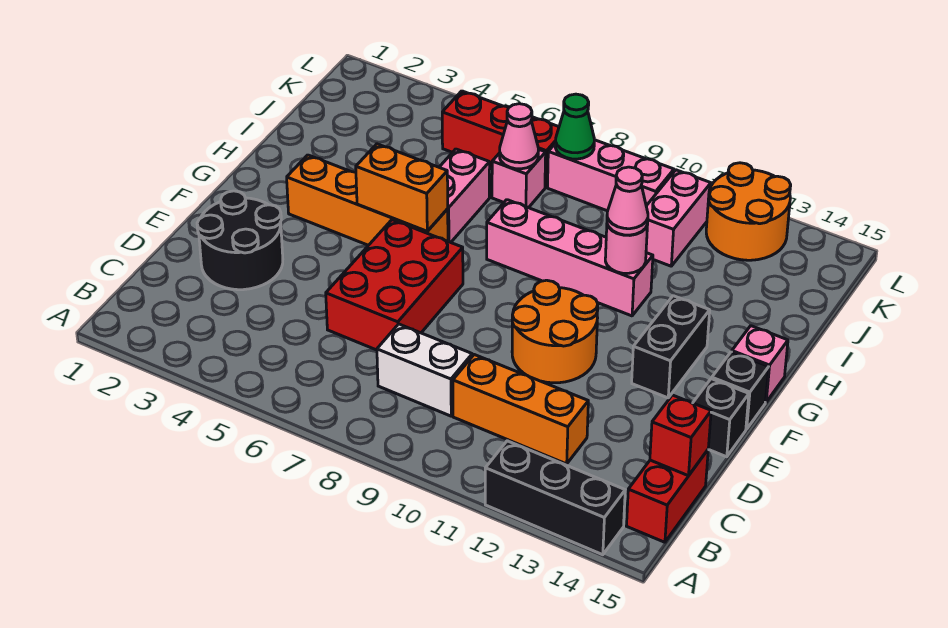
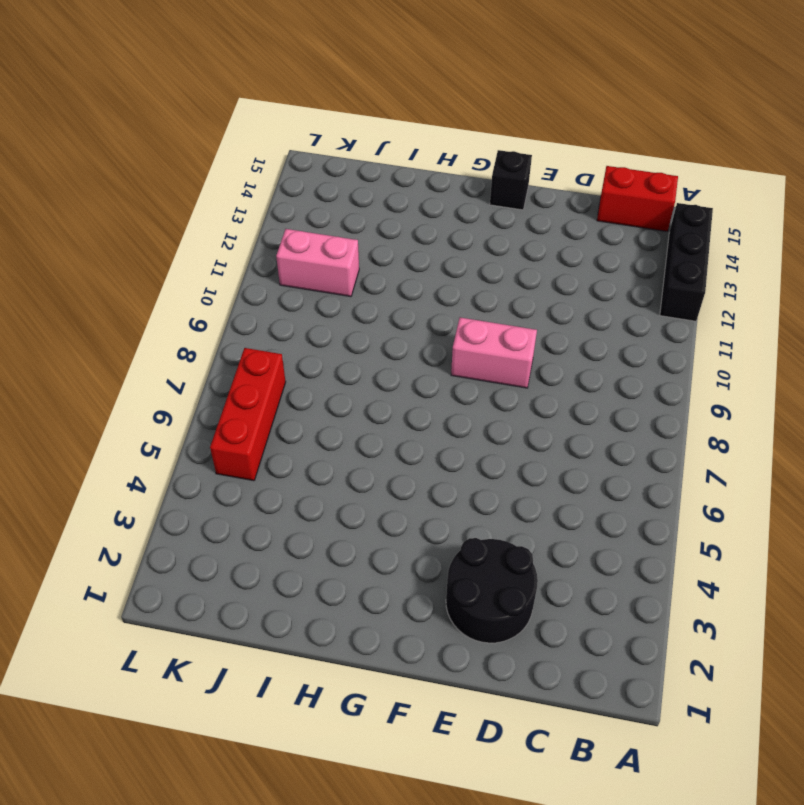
pink brick E9:F9 level 1 -> pink brick H6:I6 level 1
none -> white brick C8:C9 level 1
none -> orange brick C10:C12 level 1
none -> red brick D6:F7 level 1

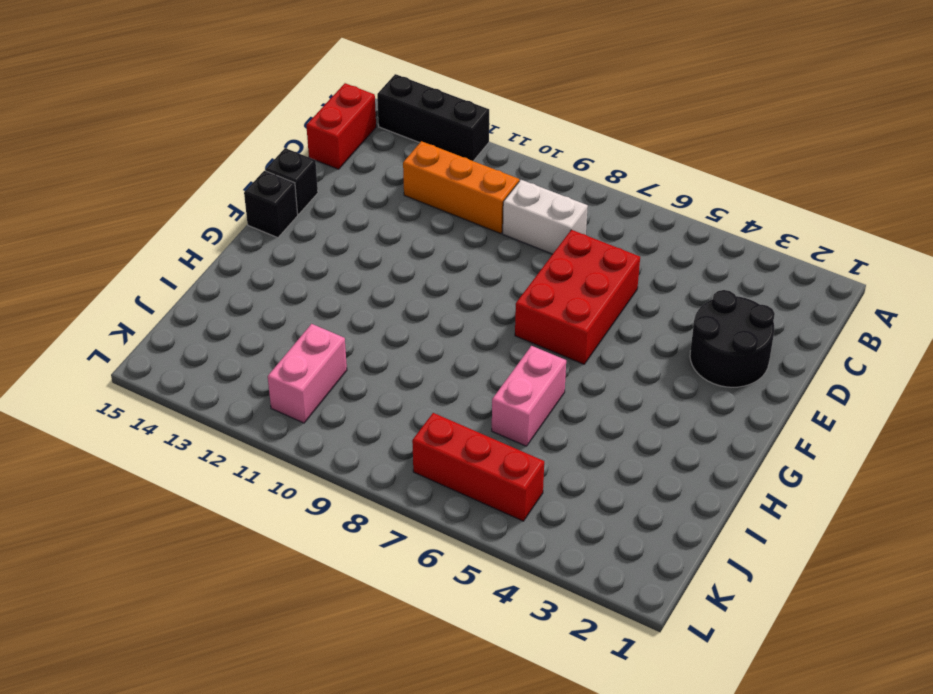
none -> orange round brick E10:F11 level 1
none -> black brick F13:G13 level 1
none -> orange brick G3:G6 level 1

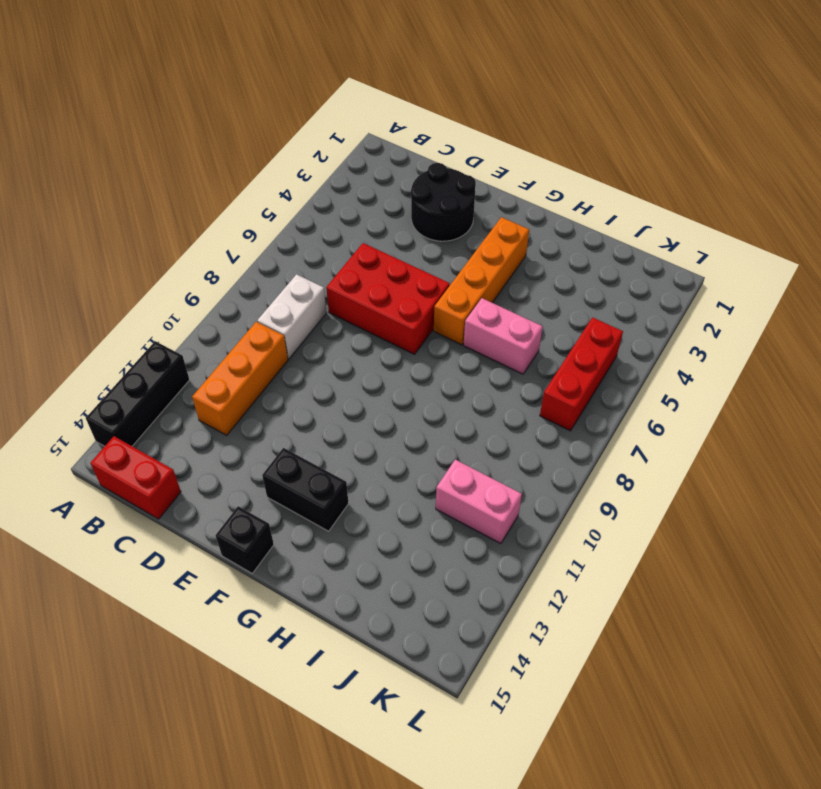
none -> orange round brick E10:F11 level 1
none -> black brick E15 level 1
none -> pink brick G15 level 1

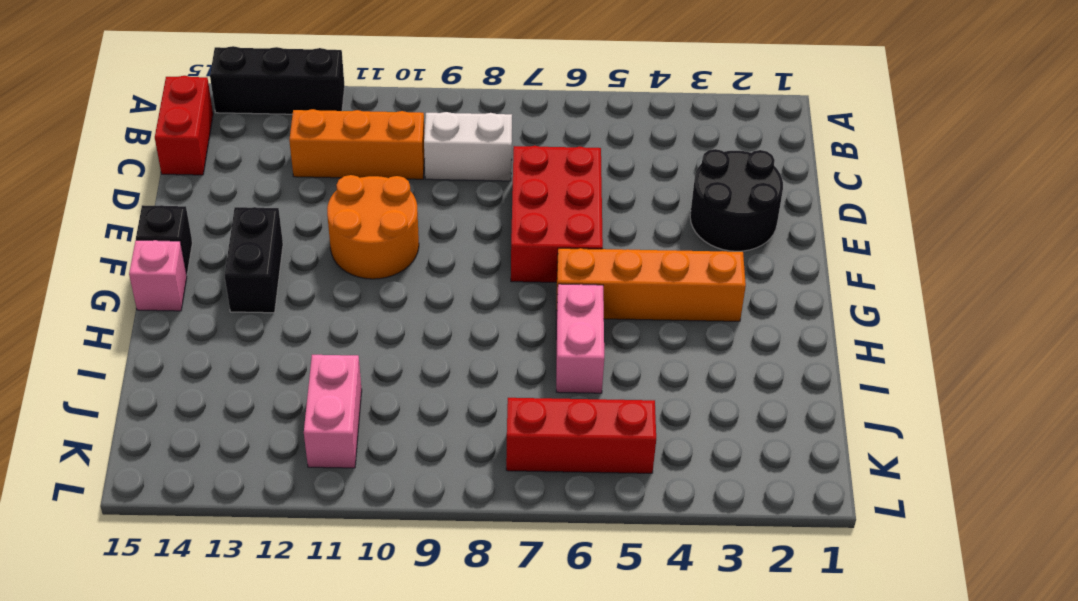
none -> black brick E15 level 1
none -> pink brick H8:H11 level 1
none -> pink brick J7 level 1

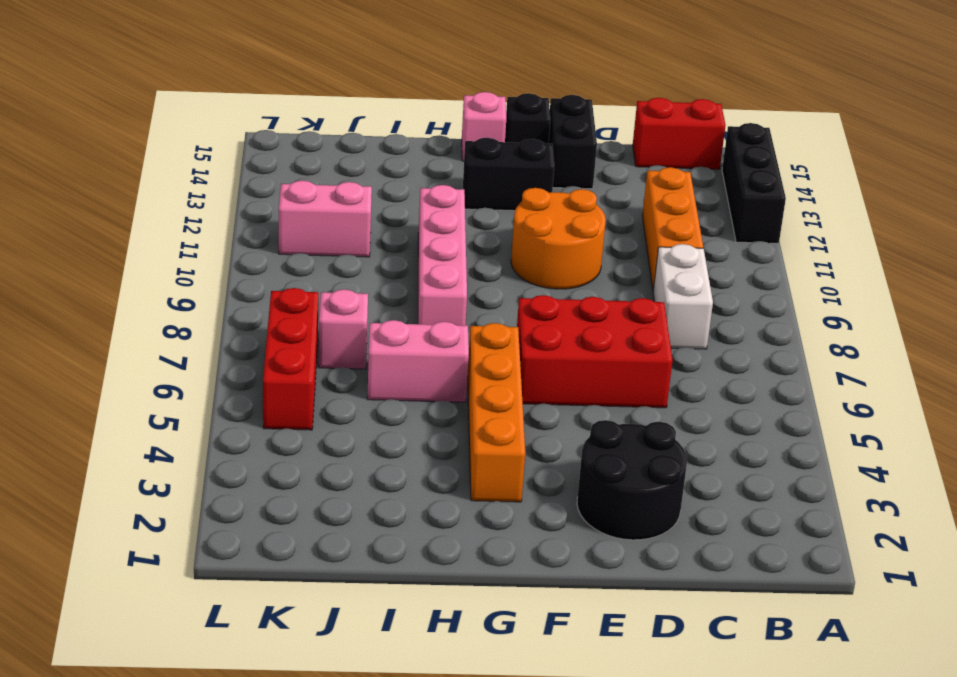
black brick E14:E15 level 1 -> black brick E15 level 1
none -> pink brick K8:K10 level 1
none -> orange round brick K12:L13 level 1
none -> red brick C15 level 2

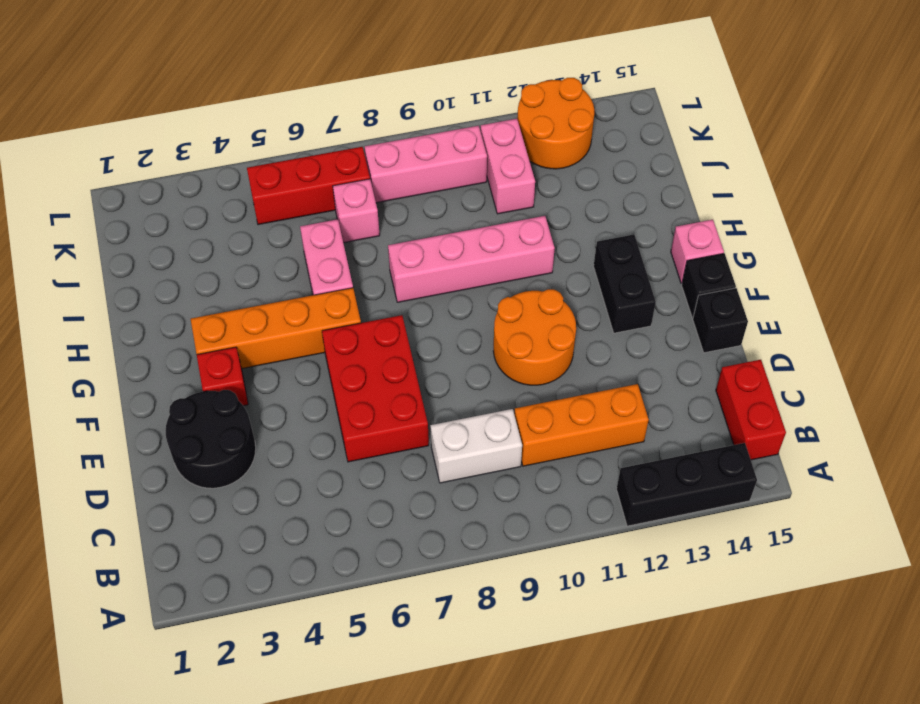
red brick F3 level 1 -> red brick C15 level 2
none -> orange brick G5:G6 level 2
none -> pink round brick H11 level 2
none -> pink cone J7 level 2

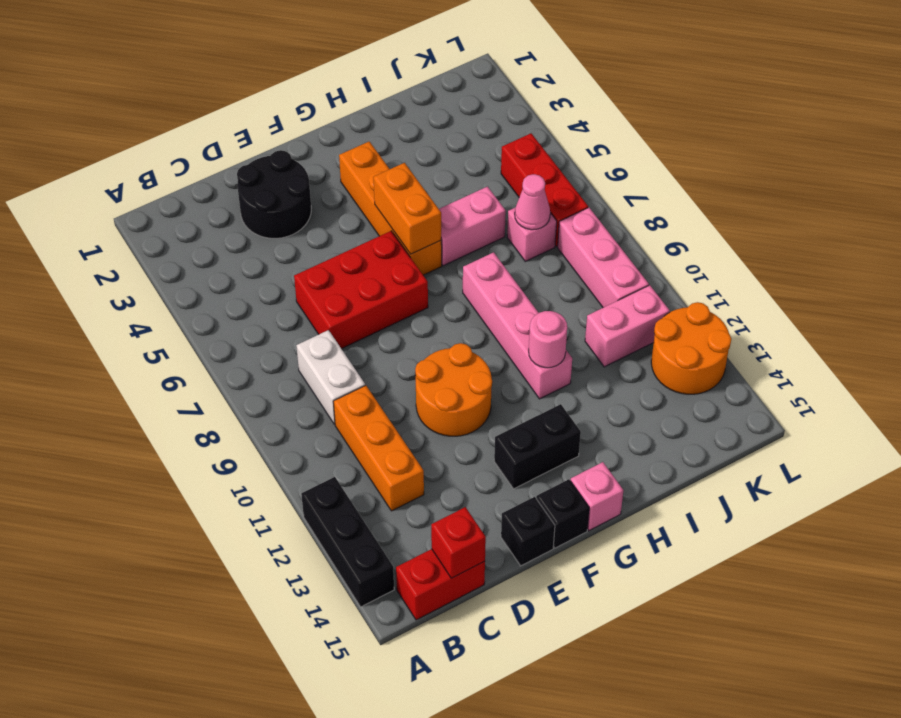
none -> green cone K8 level 2
none -> pink cone H11 level 3

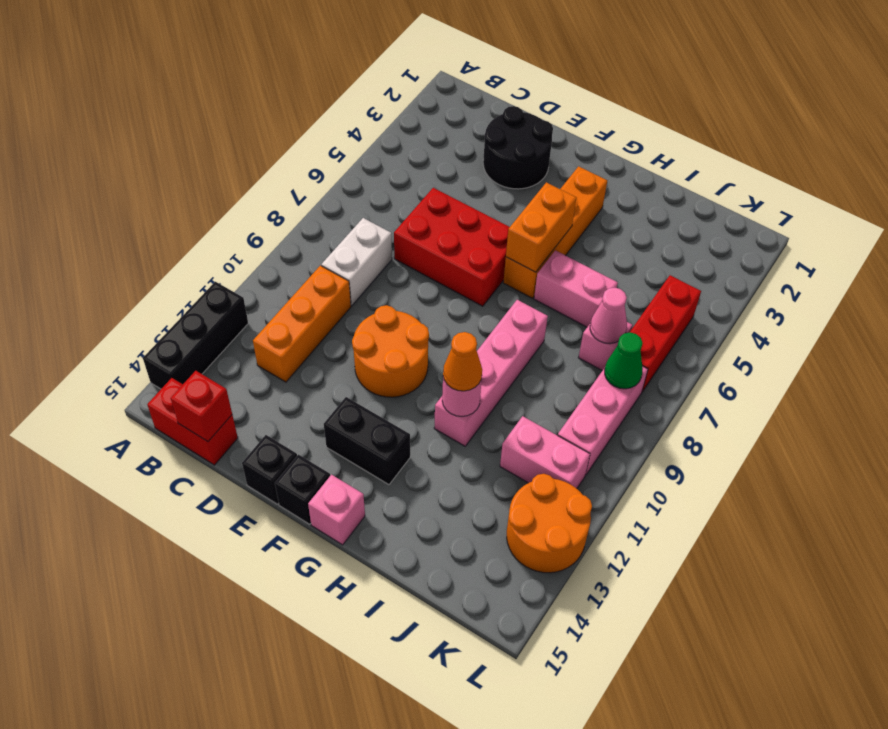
orange cone H11 level 3 -> pink cone H11 level 3

